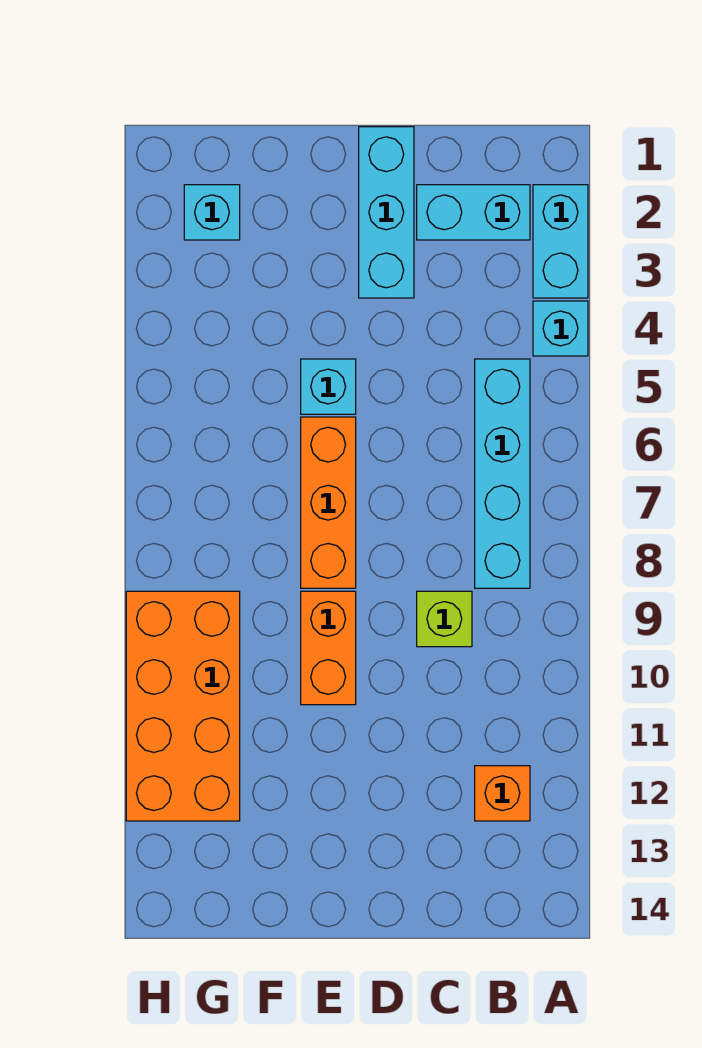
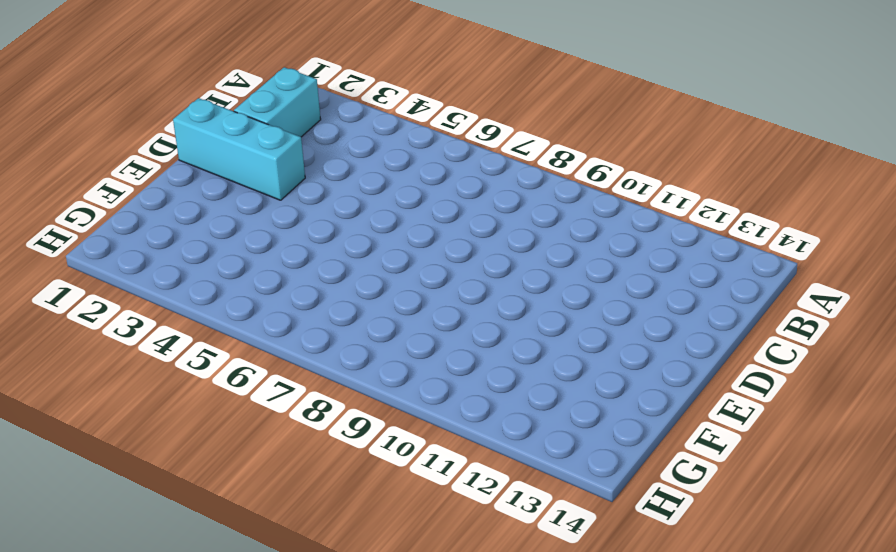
none -> cyan brick A2:A3 level 1
none -> cyan brick A4 level 1
none -> cyan brick B5:B8 level 1

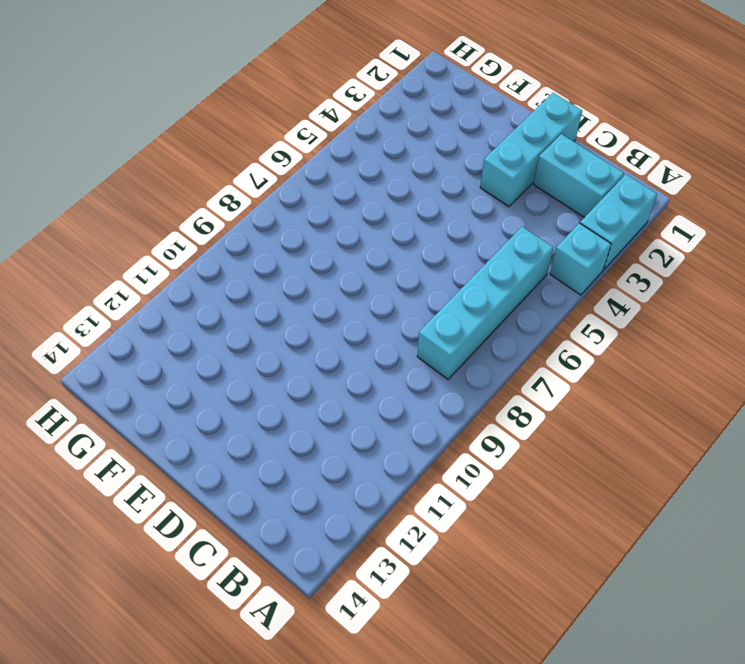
none -> orange brick B12 level 1
none -> lime brick C9 level 1
none -> cyan brick E5 level 1

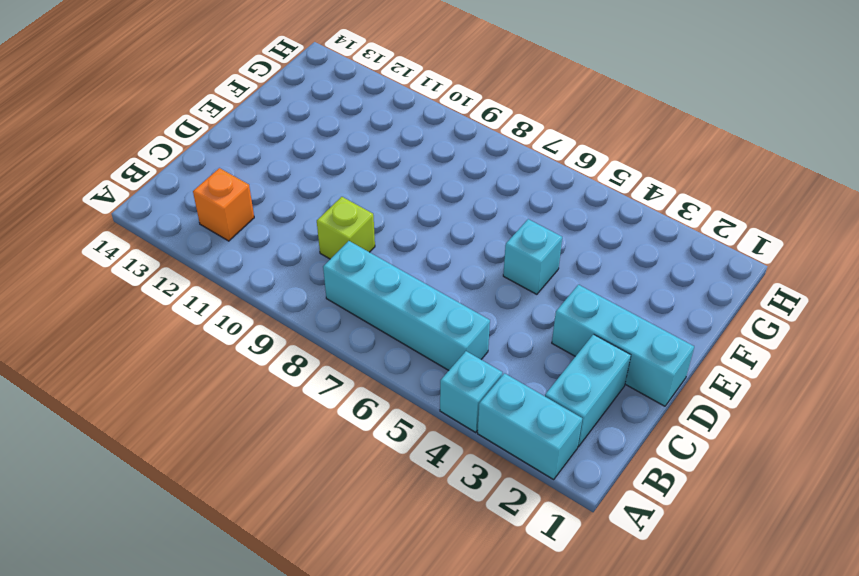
none -> orange brick E6:E8 level 1
none -> orange brick E9:E10 level 1
none -> cyan brick G2 level 1

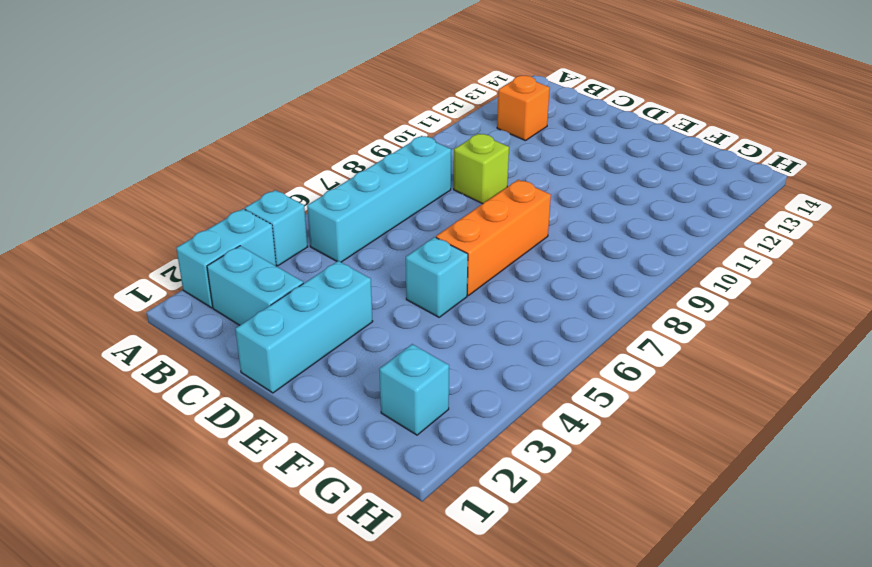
none -> orange brick E9:E10 level 1
none -> orange brick G9:H12 level 1

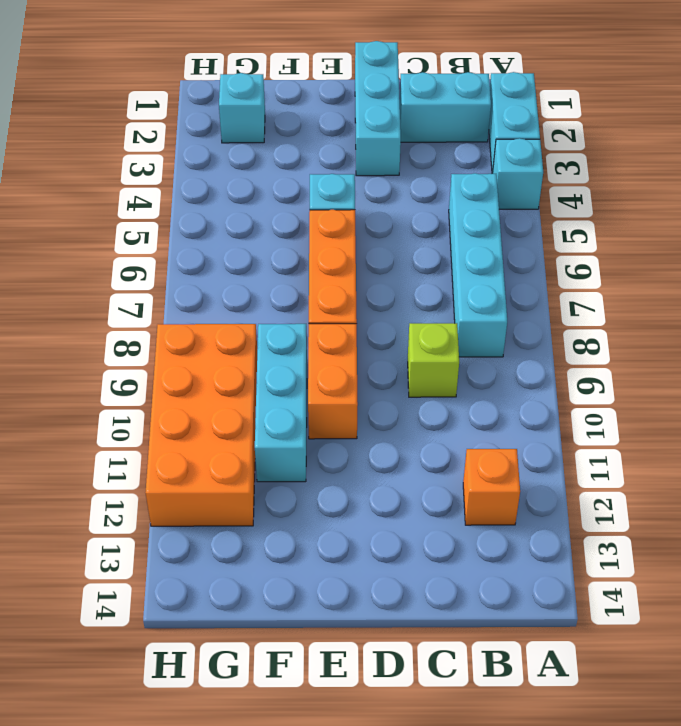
cyan brick F9:F11 level 1 -> none

